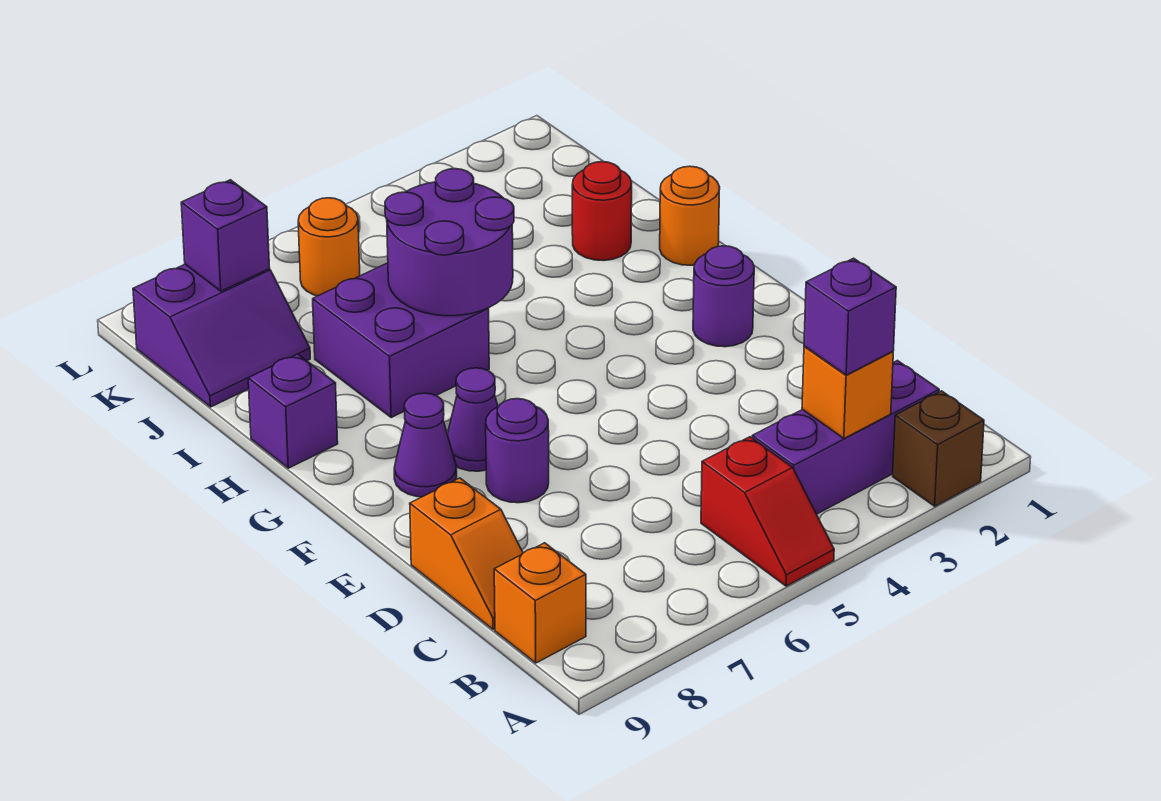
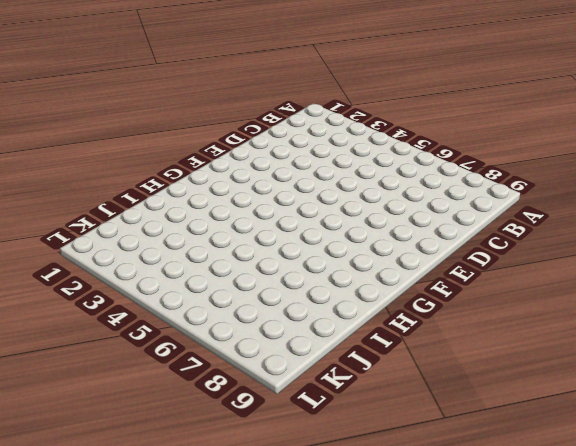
none -> brown brick A2 level 1
none -> red slope A5:B5 level 1 top B
none -> purple brick B2:B4 level 1

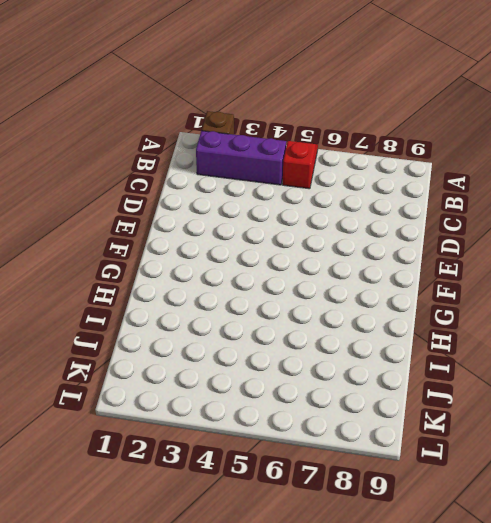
none -> orange brick B9 level 1
none -> orange slope C9:D9 level 1 top D
none -> purple round brick E7 level 1

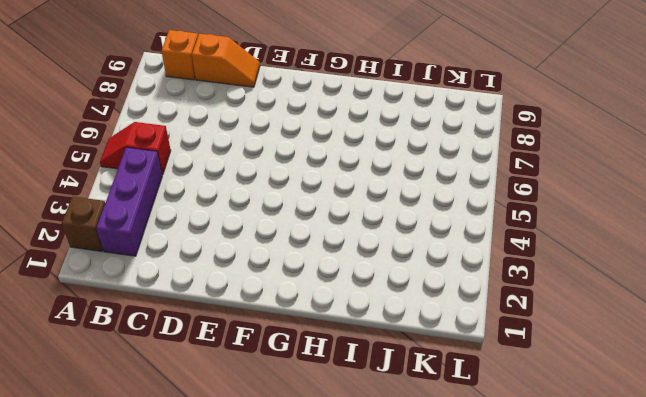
orange slope C9:D9 level 1 top C -> orange slope C9:D9 level 1 top D
none -> purple round brick E7 level 1
none -> purple round brick F2 level 1
none -> purple cone F7 level 1

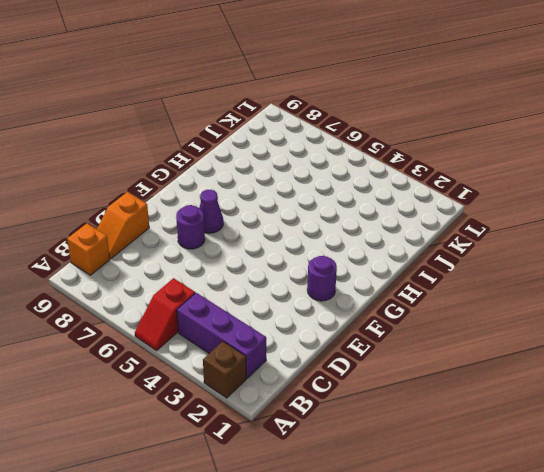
none -> purple cone F8 level 1
none -> orange round brick H1 level 1
none -> purple brick H6:I7 level 1

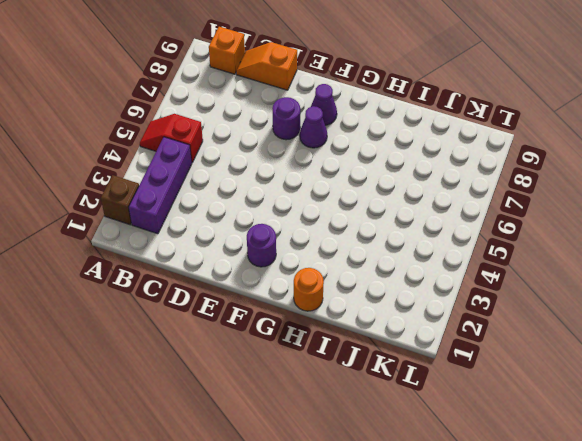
none -> purple brick H6:I7 level 1
none -> purple brick H9 level 1
none -> red round brick I2 level 1

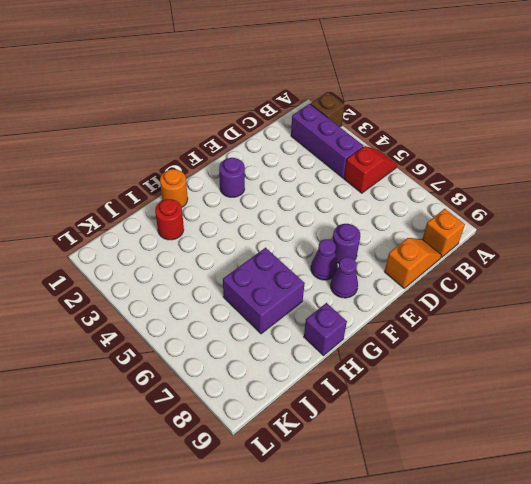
none -> purple slope J8:K9 level 1 top K
none -> orange round brick K6 level 1
none -> orange brick B3 level 2

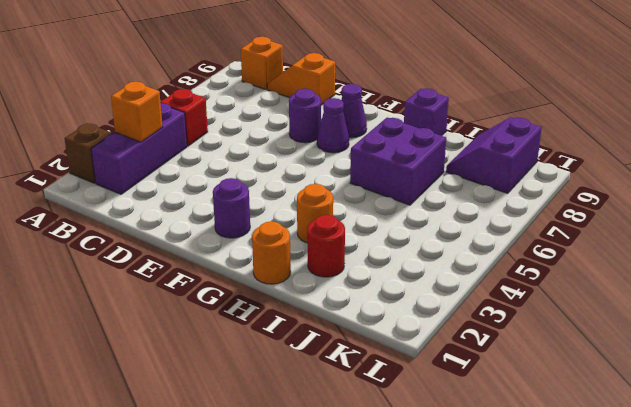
orange round brick H3 level 1 -> orange round brick K6 level 1
none -> purple round brick H5:I6 level 2
none -> purple brick K8 level 2
none -> purple brick B3 level 3

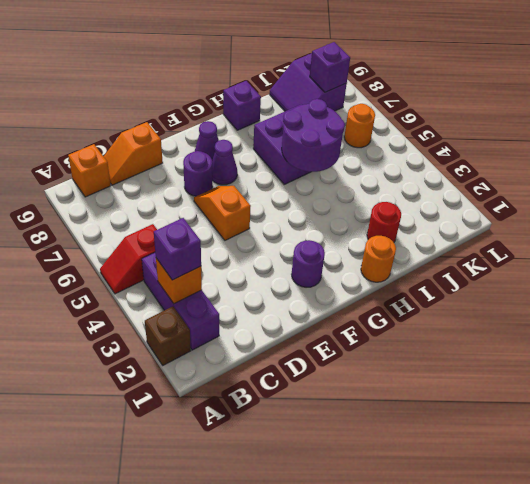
orange slope E5:E6 level 1 top 5 -> none

